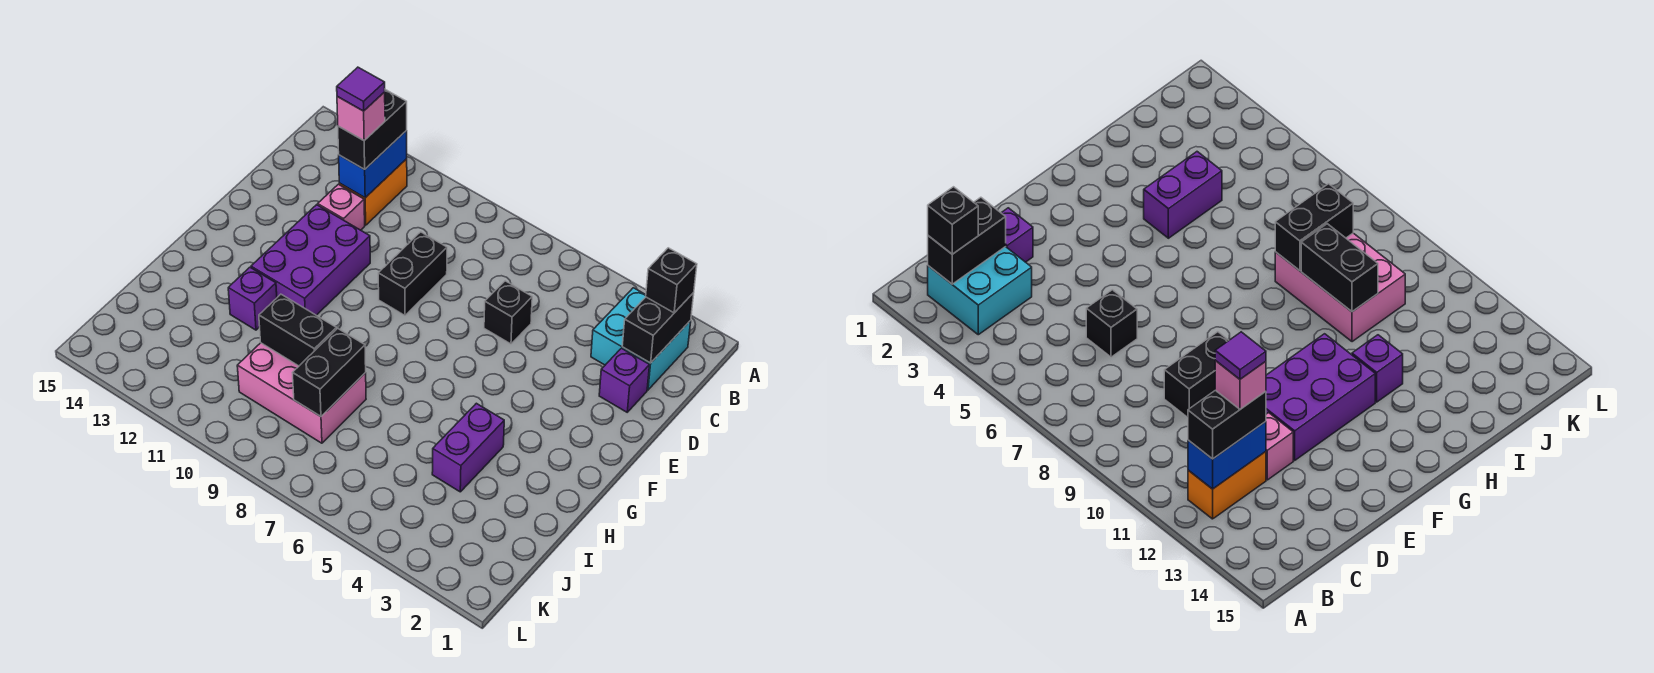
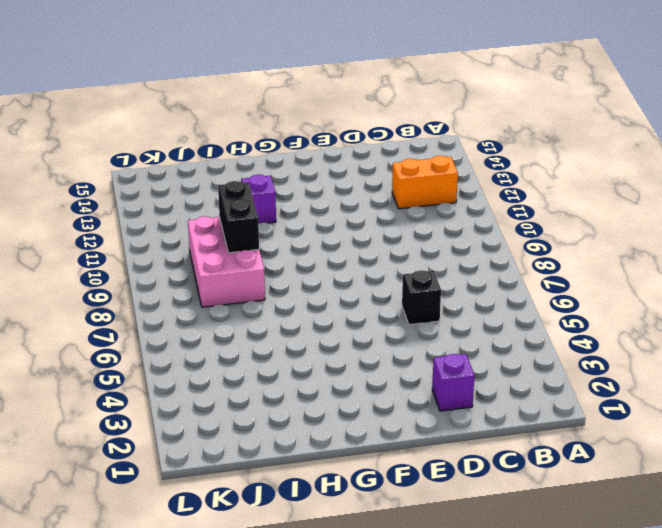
none -> cyan brick B2:C3 level 1
none -> black brick D9:E9 level 1
none -> pink brick D12 level 1

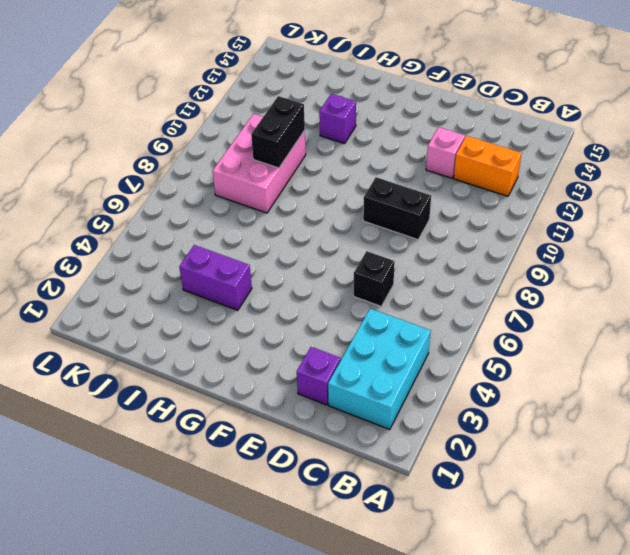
cyan brick B2:C4 level 1 -> cyan brick B2:C3 level 1
none -> purple brick E11:G12 level 1
none -> black brick B2:C2 level 2
none -> blue brick B12:C12 level 2

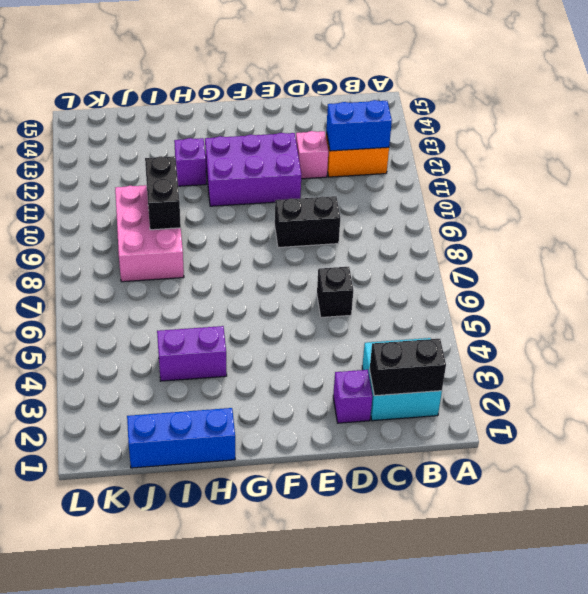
blue brick H1:J1 level 1 -> none
none -> black brick I8:J8 level 2
none -> black brick B2 level 3
none -> black brick B12:C12 level 3

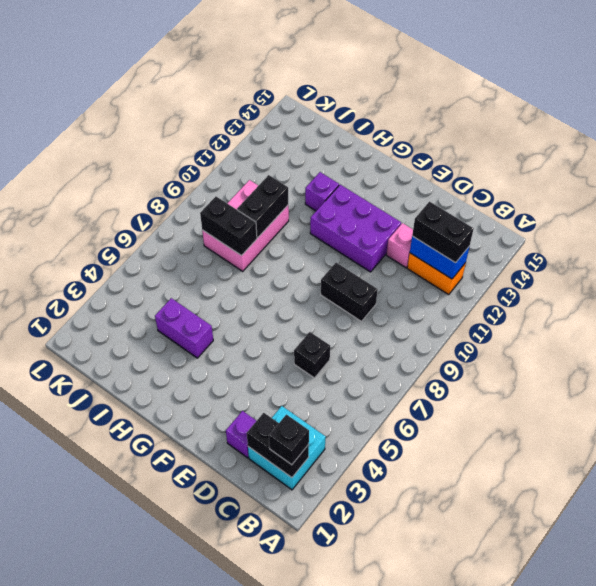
none -> pink brick C12 level 4
none -> purple tile C12 level 5

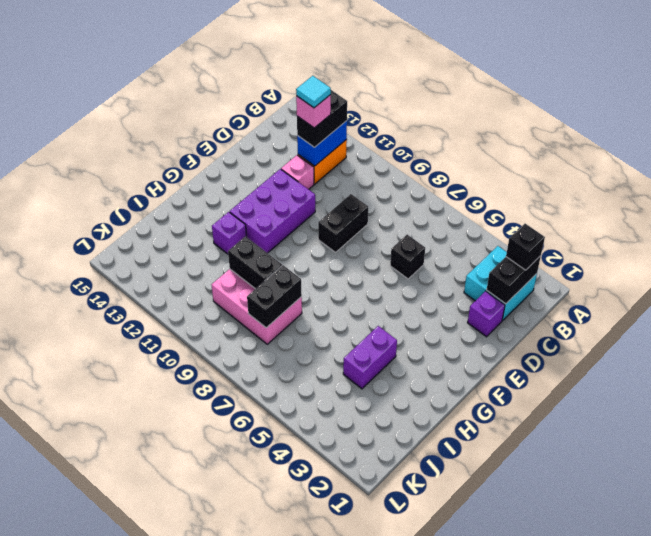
cyan tile C12 level 5 -> purple tile C12 level 5

